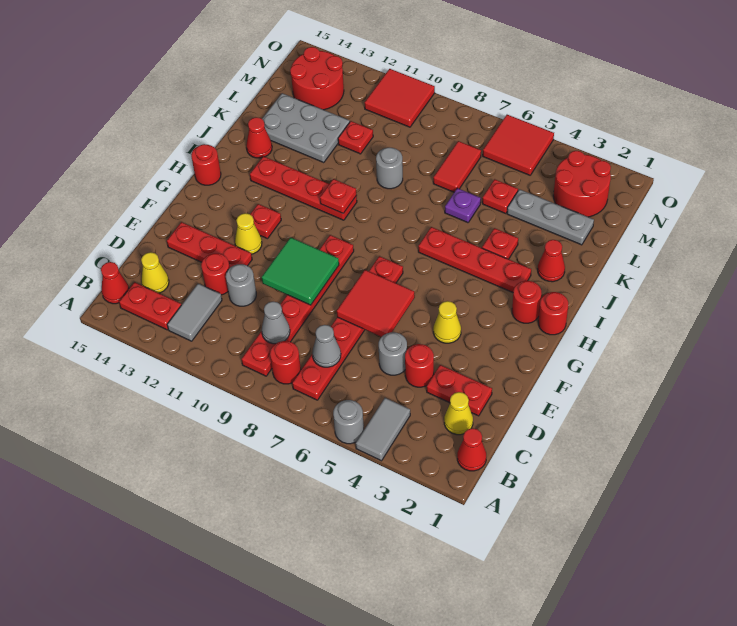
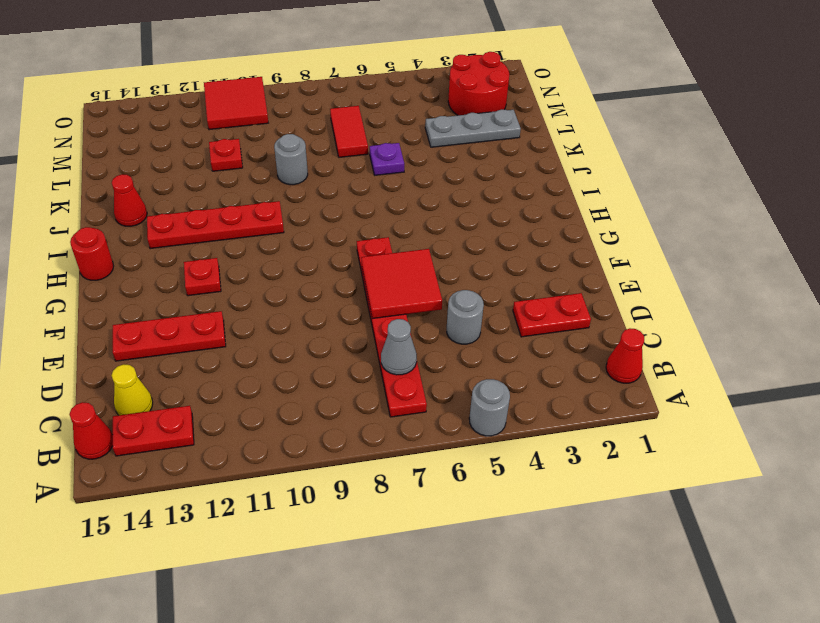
none -> grey tile A4:B4 level 1
none -> red round brick B8 level 1
none -> red plate B9:G9 level 1
none -> grey tile B12:C12 level 1

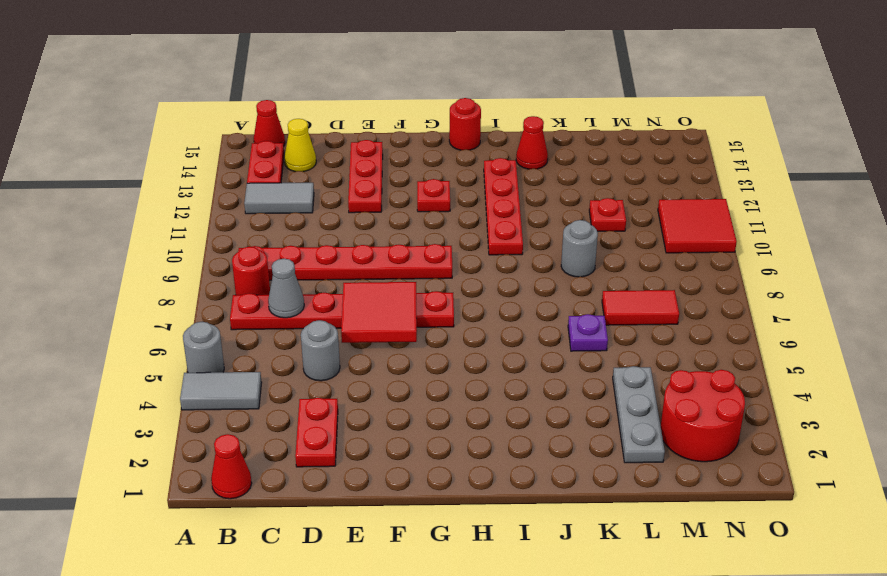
none -> yellow cone C2 level 1
none -> red round brick D4 level 1
none -> grey round brick D11 level 1
none -> red round brick D12 level 1

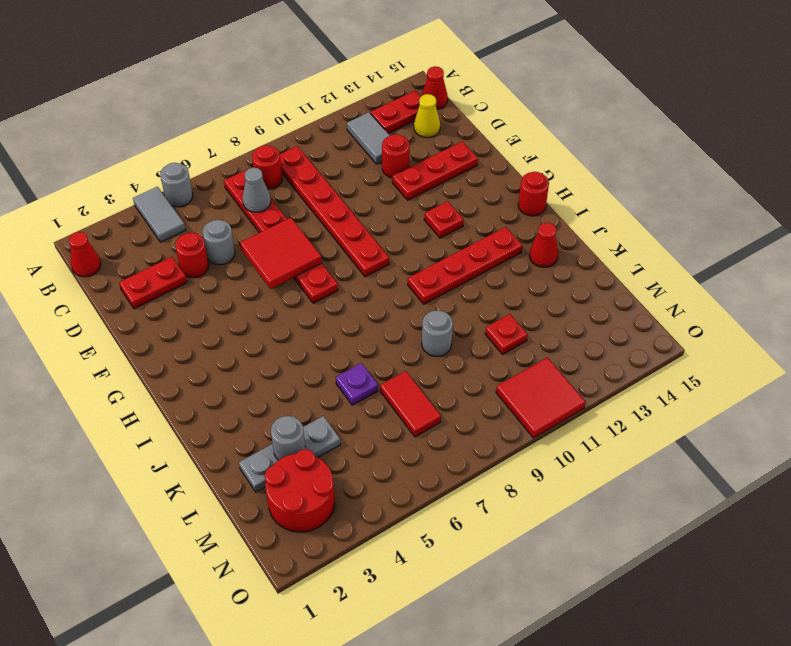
grey round brick L3 level 2 -> grey round brick D11 level 1
none -> yellow cone C2 level 1
none -> yellow cone F4 level 1
none -> yellow cone F12 level 1
none -> red round brick H1 level 1

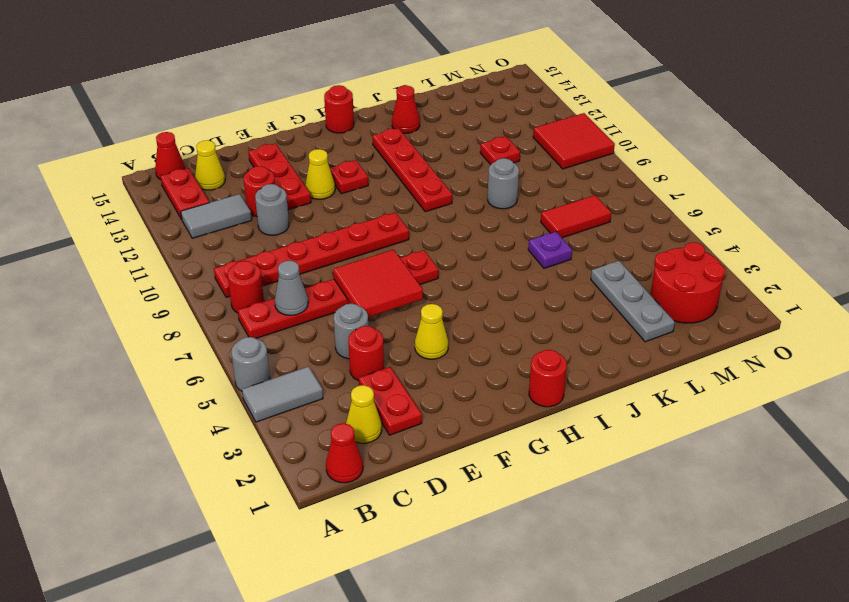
none -> red round brick H2 level 1
none -> red plate I3:I6 level 1
none -> red cone J2 level 1
none -> red plate J4 level 1

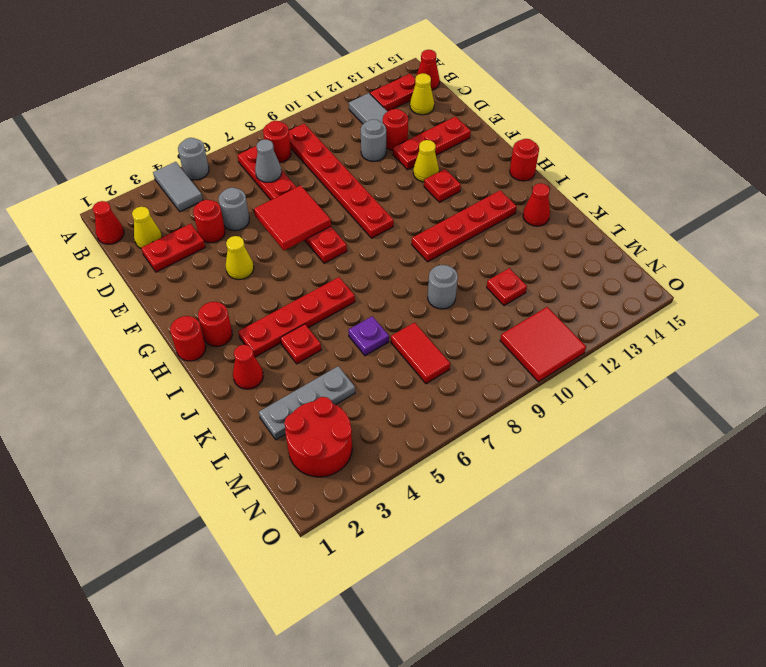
none -> grey plate K12:L14 level 1
none -> red plate L5 level 1
none -> red round brick M13:N14 level 1
none -> red tile N5:O6 level 1

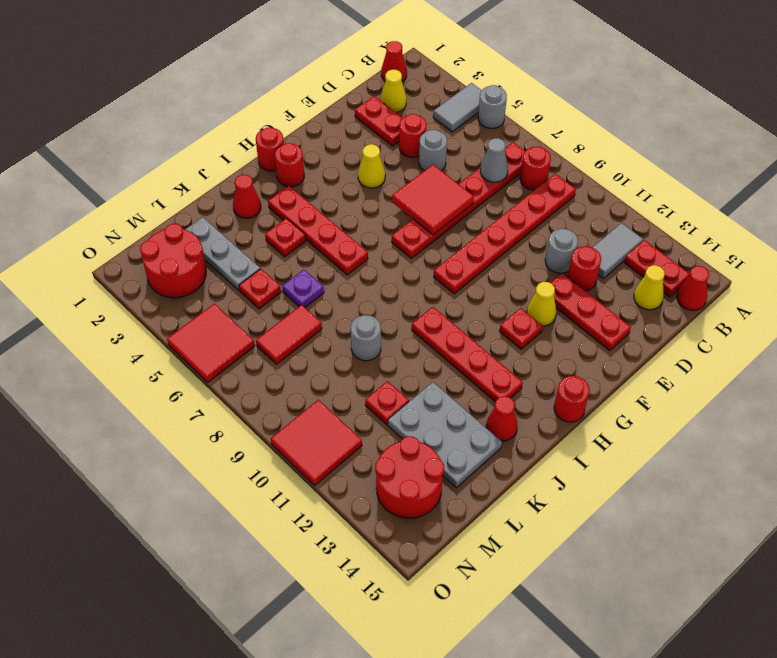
none -> grey cone C9 level 2
none -> green tile E9:F10 level 2
none -> red plate I10 level 2

